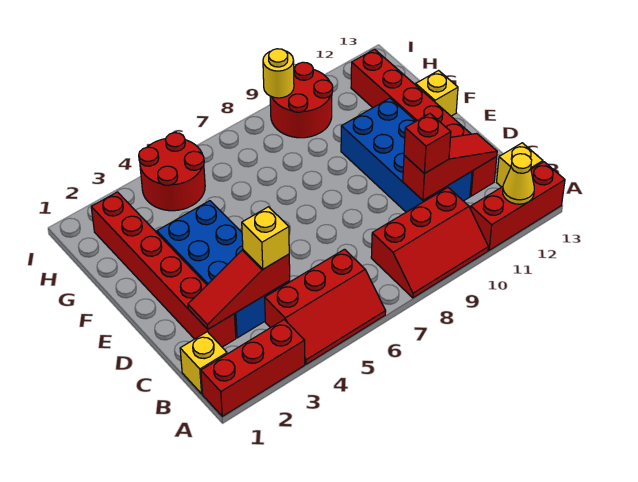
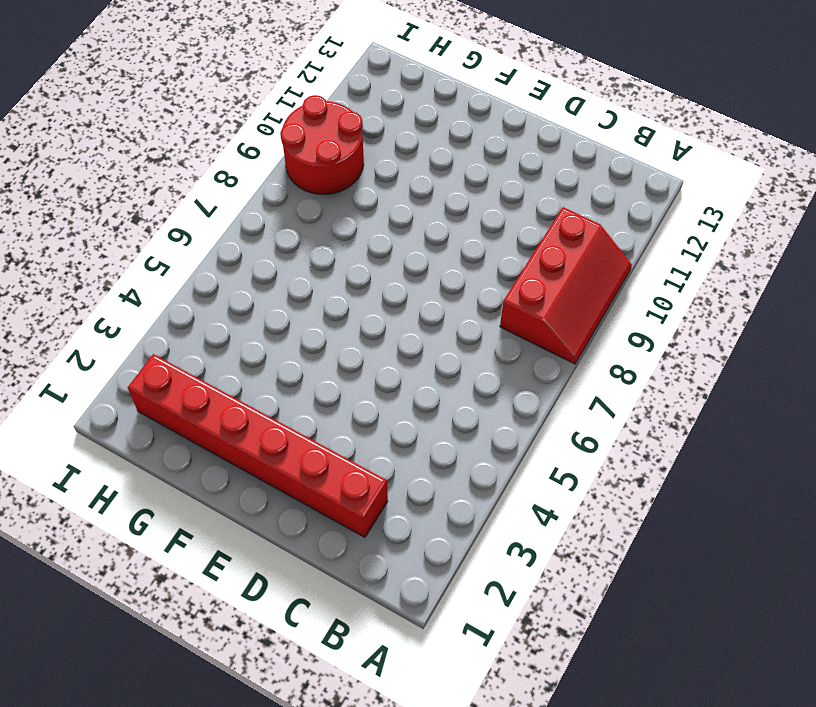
none -> red brick A1:A3 level 1
none -> red slope A4:B6 level 1 top B
none -> red brick A11:A13 level 1

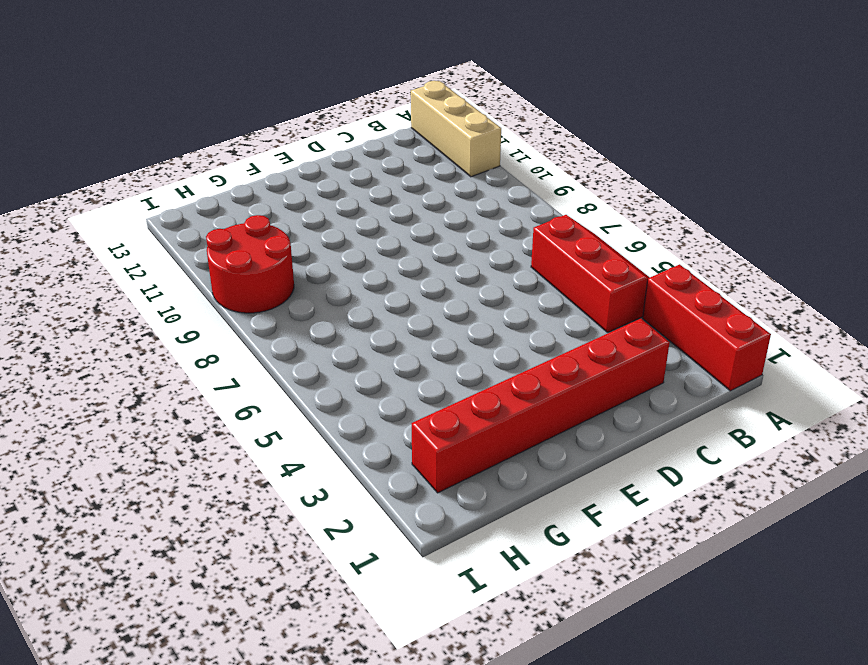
tan brick A11:A13 level 1 -> red brick A11:A13 level 1
none -> red slope A8:B10 level 1 top B
none -> yellow brick B1 level 1
none -> yellow brick B13 level 1

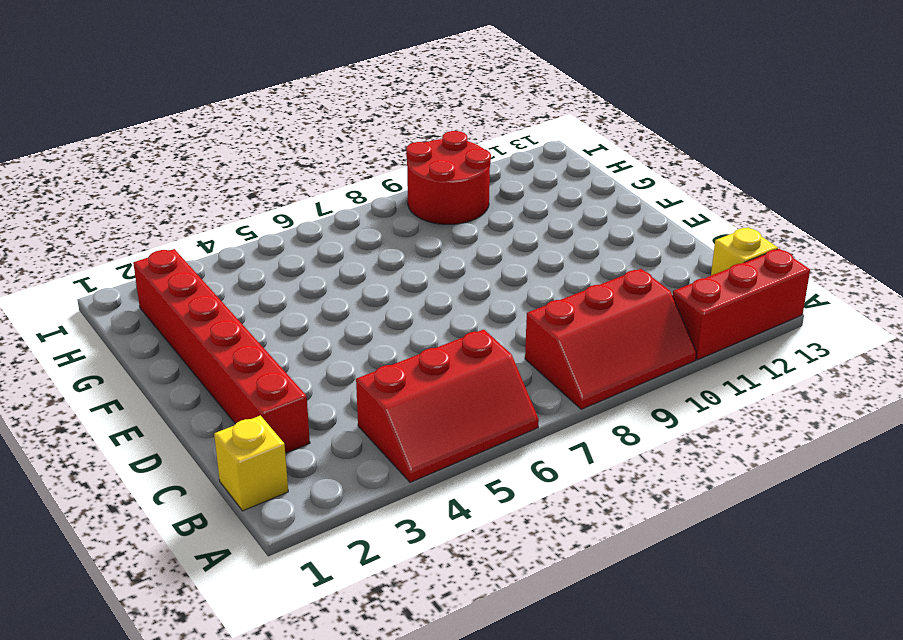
none -> red brick A1:A3 level 1
none -> blue brick C3:F4 level 1
none -> blue brick C10:F11 level 1

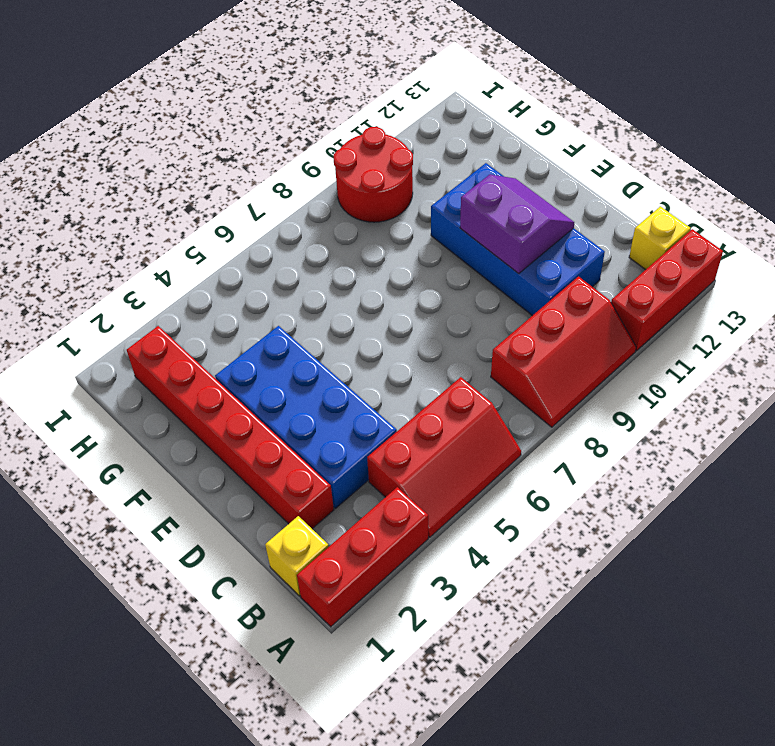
purple slope D10:E11 level 2 top 10 -> none
none -> red brick C12:H12 level 1
none -> yellow brick F13 level 1
none -> red round brick H4:I5 level 1

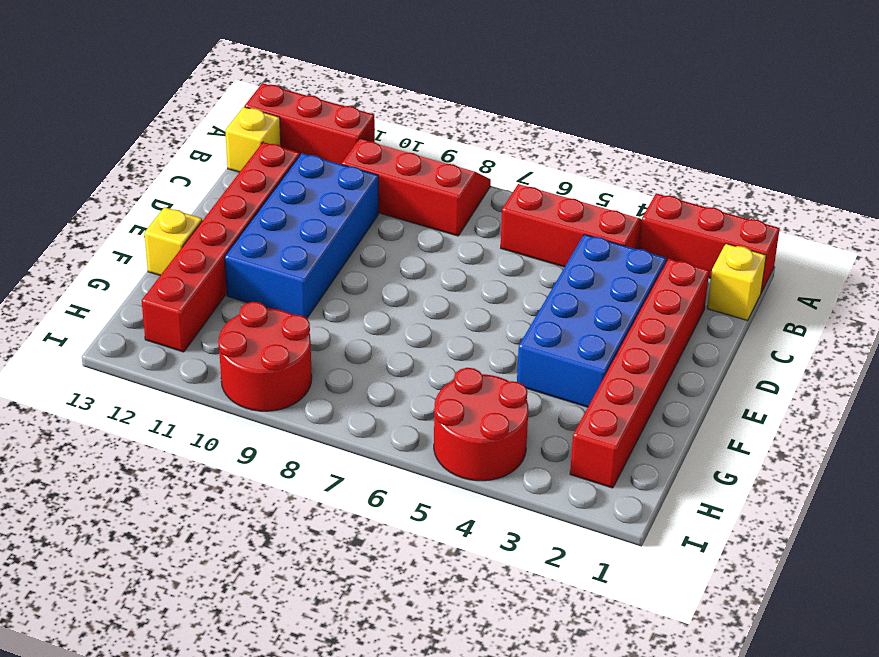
none -> yellow cone A12 level 2
none -> red slope C2:C4 level 2 top 4
none -> red slope C10:C12 level 2 top 10

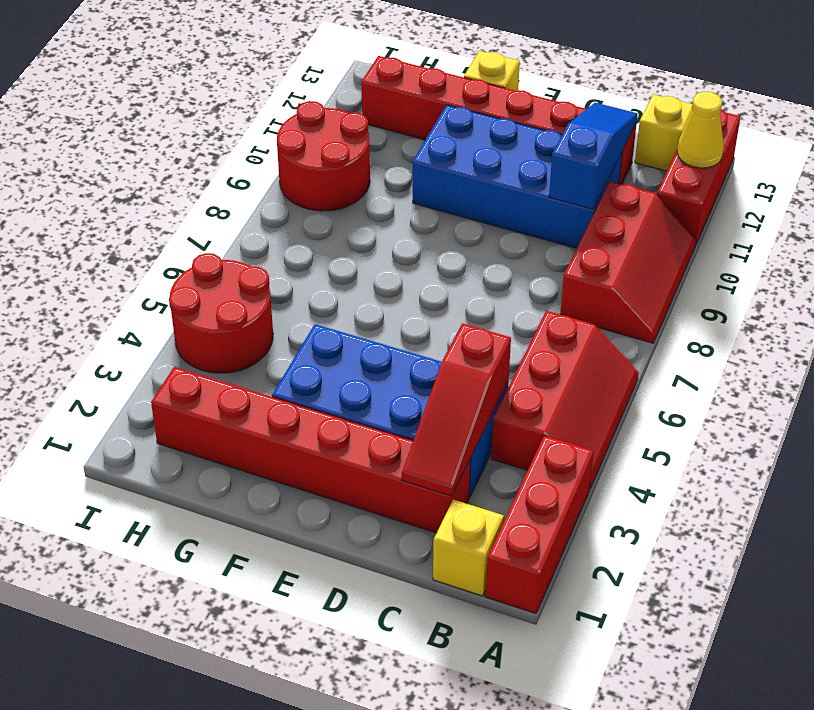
blue slope C10:C12 level 2 top 10 -> red slope C10:C12 level 2 top 10
none -> yellow round brick I9 level 2
none -> yellow brick C4 level 3
none -> red brick C10 level 3

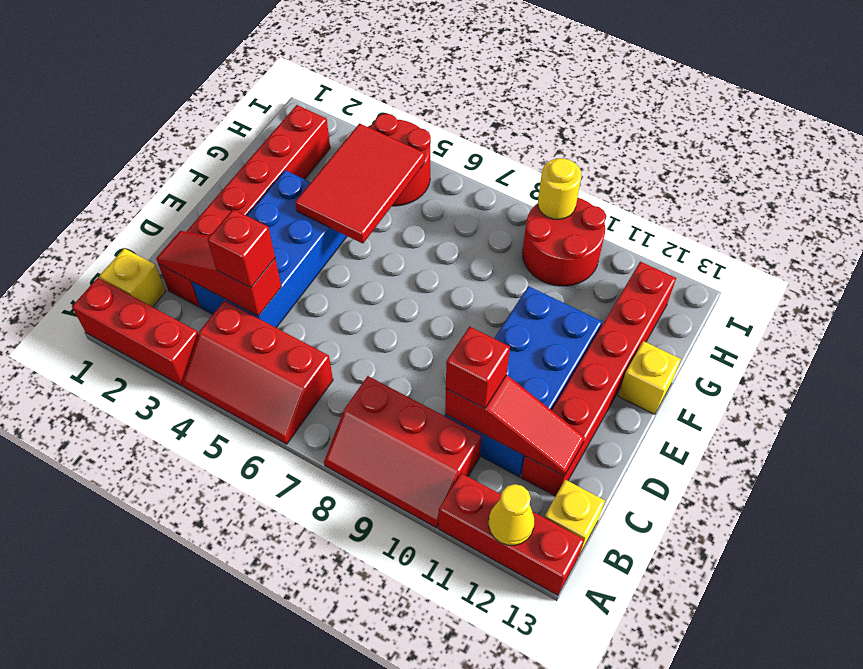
red brick C4 level 3 -> yellow brick C4 level 3
red tile F4:H5 level 2 -> none

